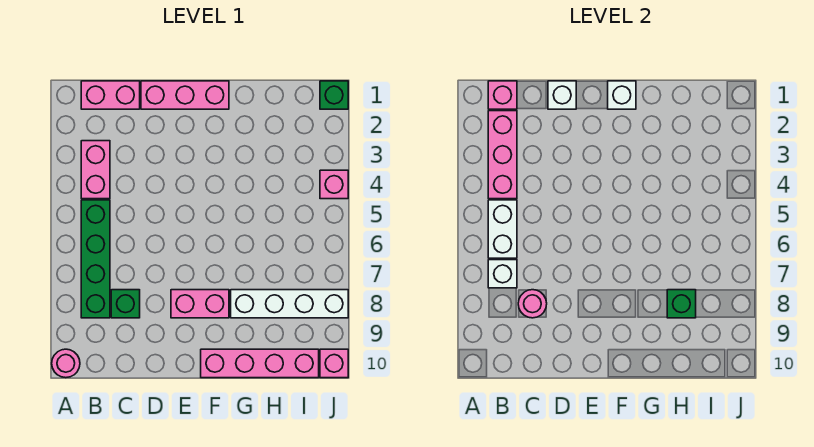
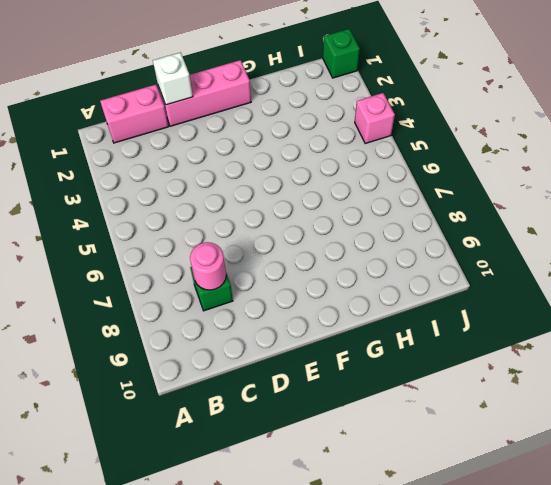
none -> pink round brick A10 level 1
none -> pink brick B3:B4 level 1
none -> green brick B5:B8 level 1

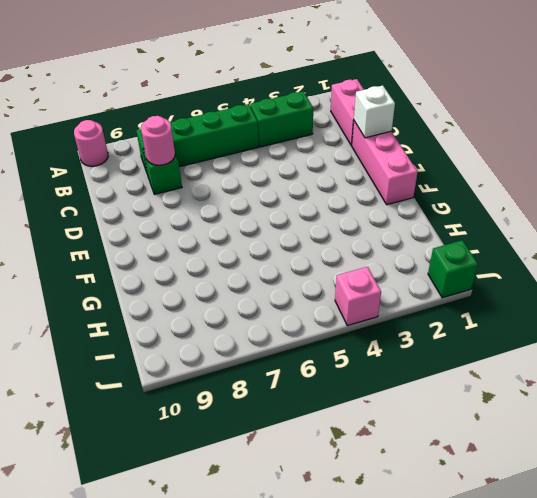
green brick B3:B4 level 1 -> pink brick B3:B4 level 1
none -> pink brick E8:F8 level 1
none -> pink brick F10:I10 level 1
none -> white brick G8:J8 level 1

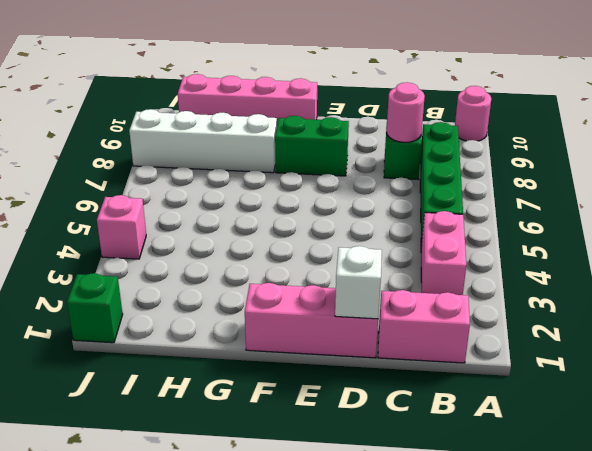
green brick E8:F8 level 1 -> pink brick E8:F8 level 1
none -> pink brick J10 level 1
none -> pink brick B1 level 2
none -> pink brick B2:B4 level 2

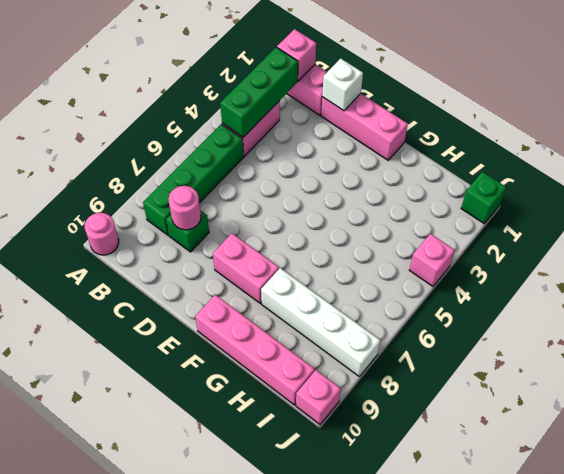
green brick B2:B4 level 2 -> pink brick B2:B4 level 2
none -> white brick B5:B6 level 2
none -> white brick B7 level 2
none -> white brick F1 level 2

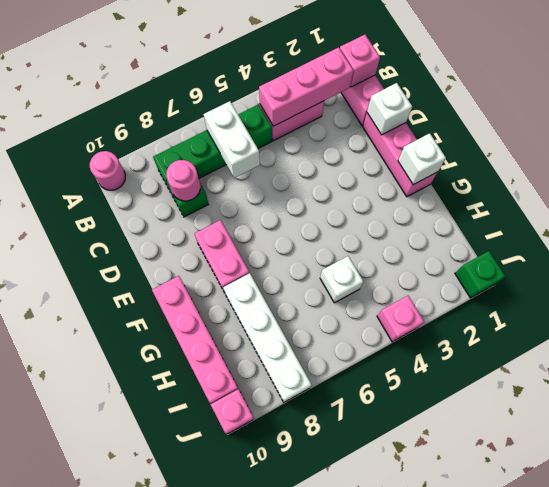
white brick B6:C6 level 2 -> white brick B5:B6 level 2
white brick H5 level 1 -> white brick B7 level 2
none -> green brick H8 level 2

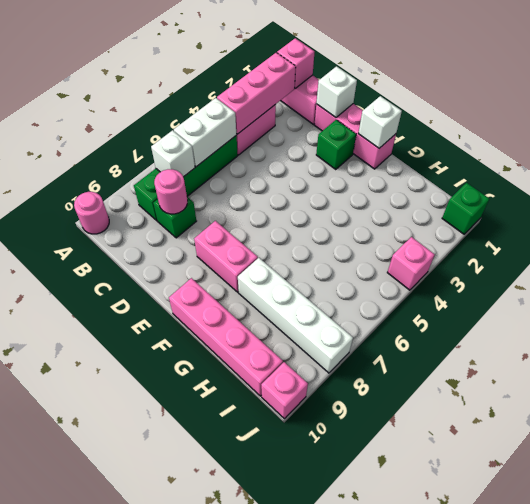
green brick E2 level 1 -> green brick H8 level 2

